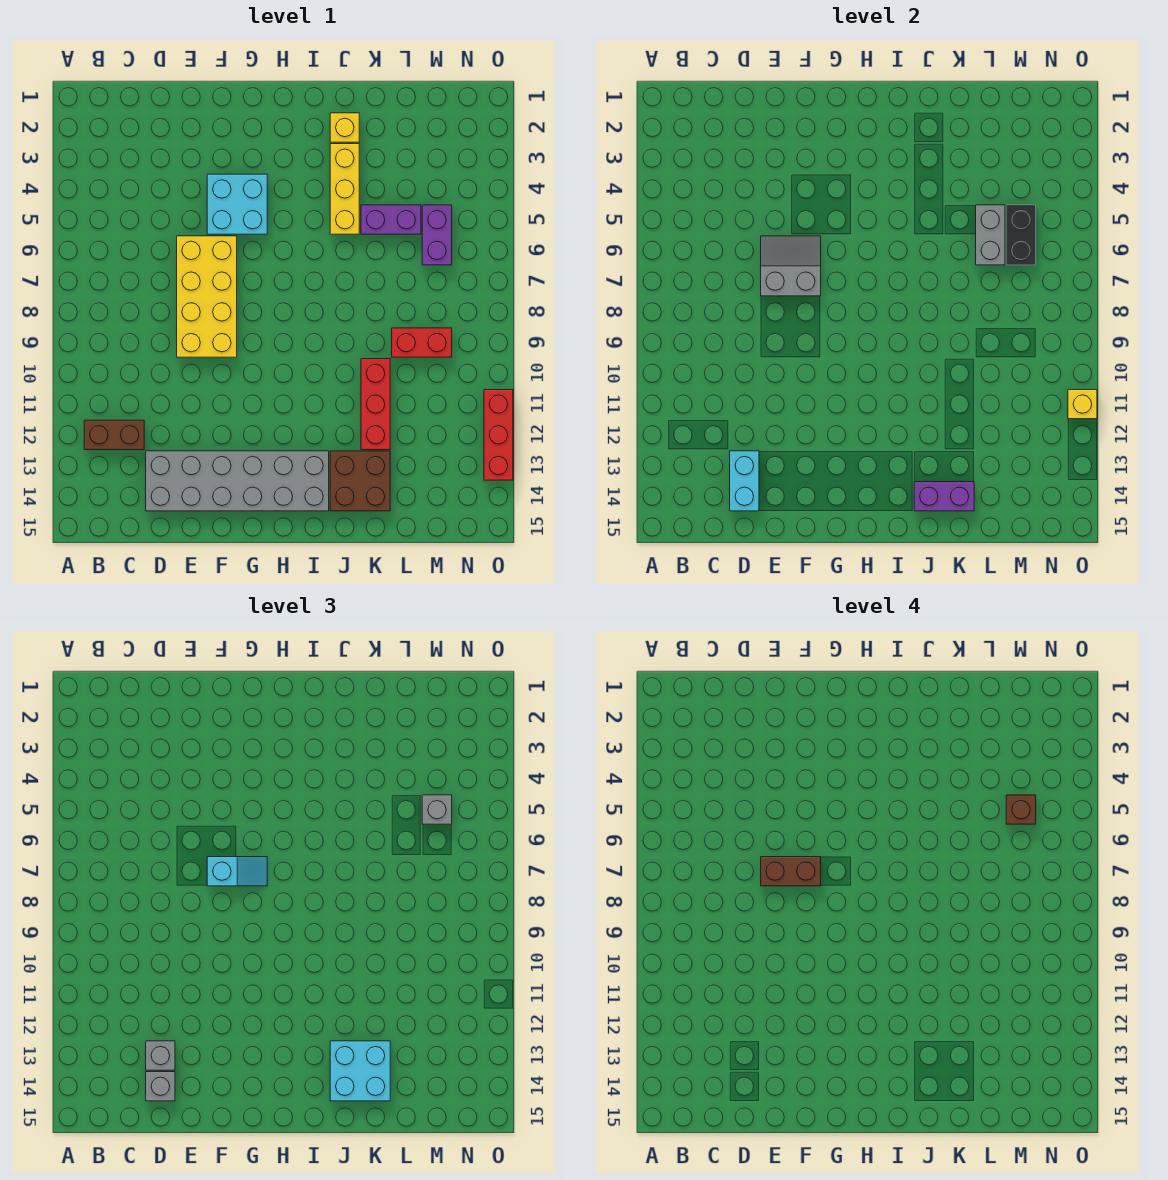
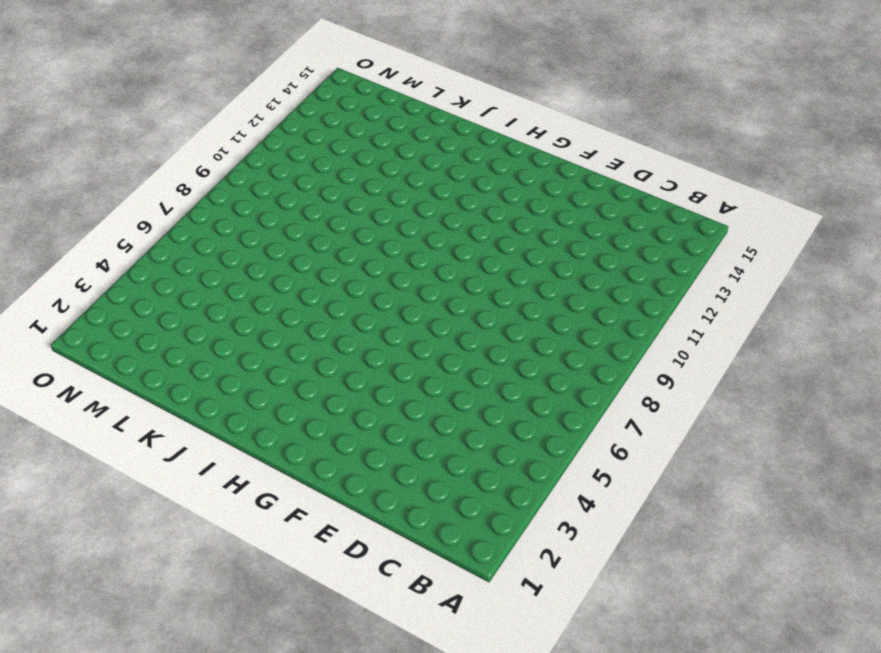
none -> brown brick B12:C12 level 1
none -> grey brick D13:I14 level 1
none -> yellow brick E6:F9 level 1

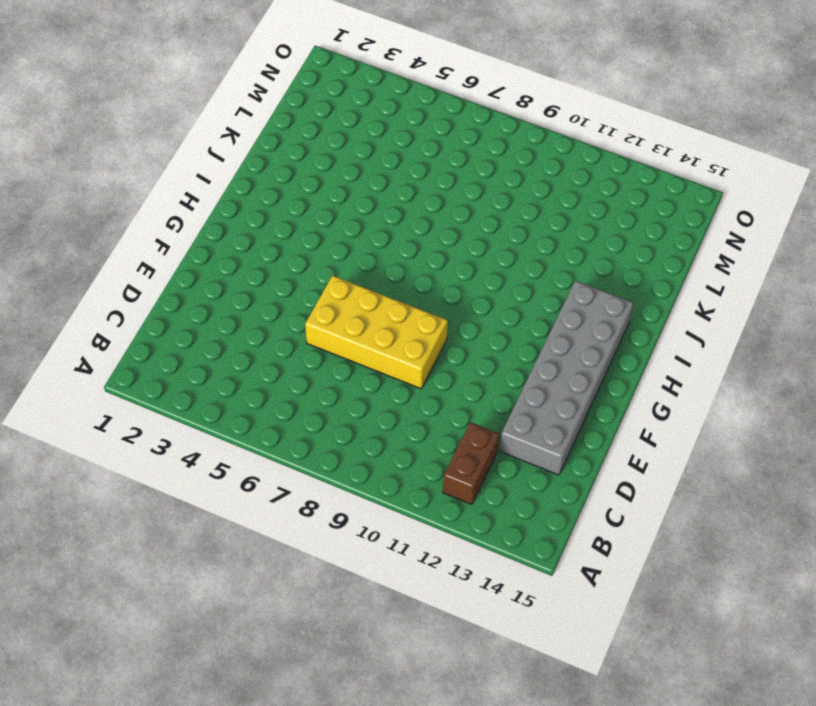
none -> cyan brick F4:G5 level 1
none -> yellow brick J2 level 1
none -> yellow brick J3:J5 level 1

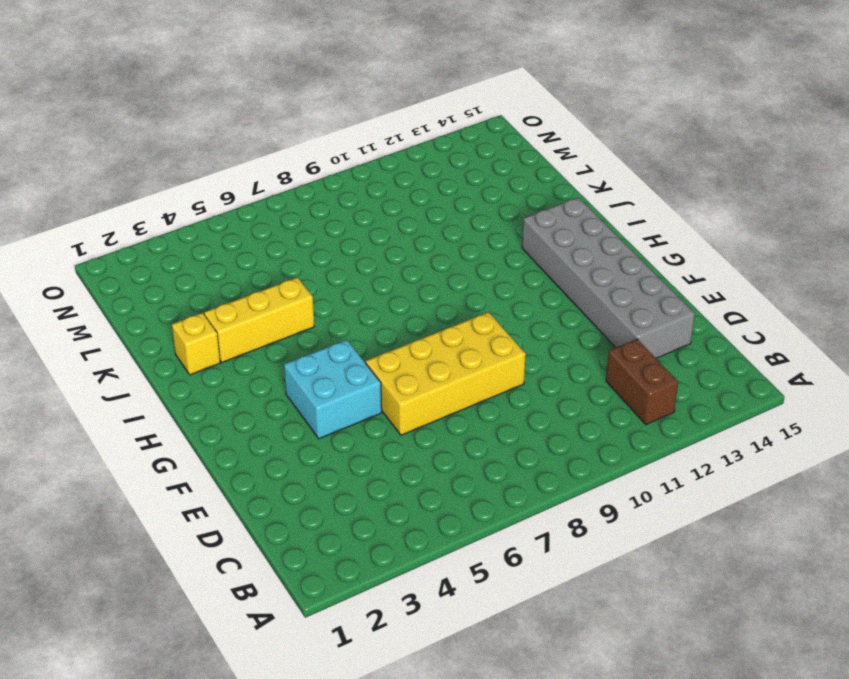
none -> brown brick J13:K14 level 1
none -> purple brick K5:L5 level 1
none -> red brick K10:K12 level 1

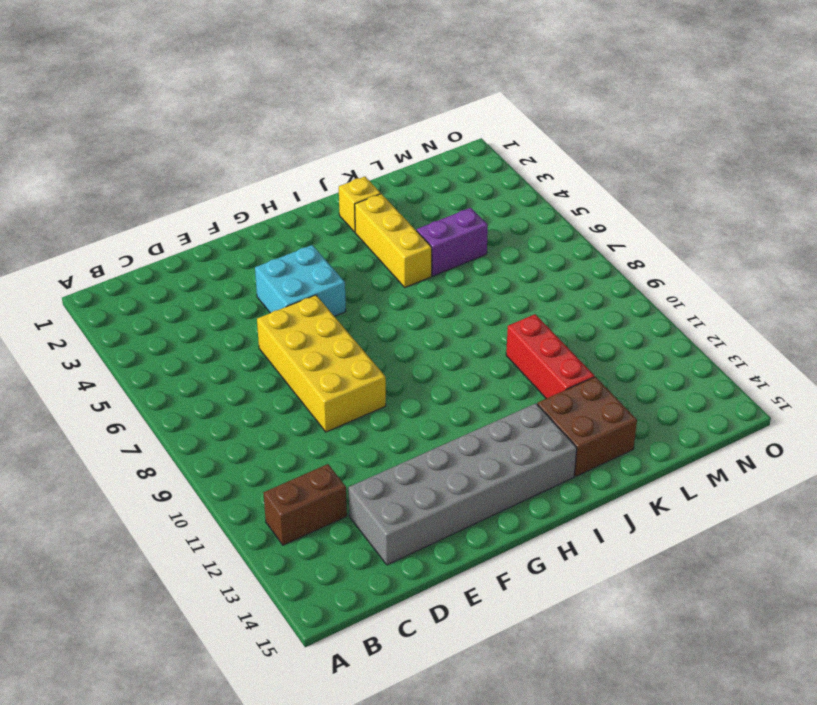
none -> red brick L9:M9 level 1
none -> purple brick M5:M6 level 1
none -> red brick O11:O13 level 1

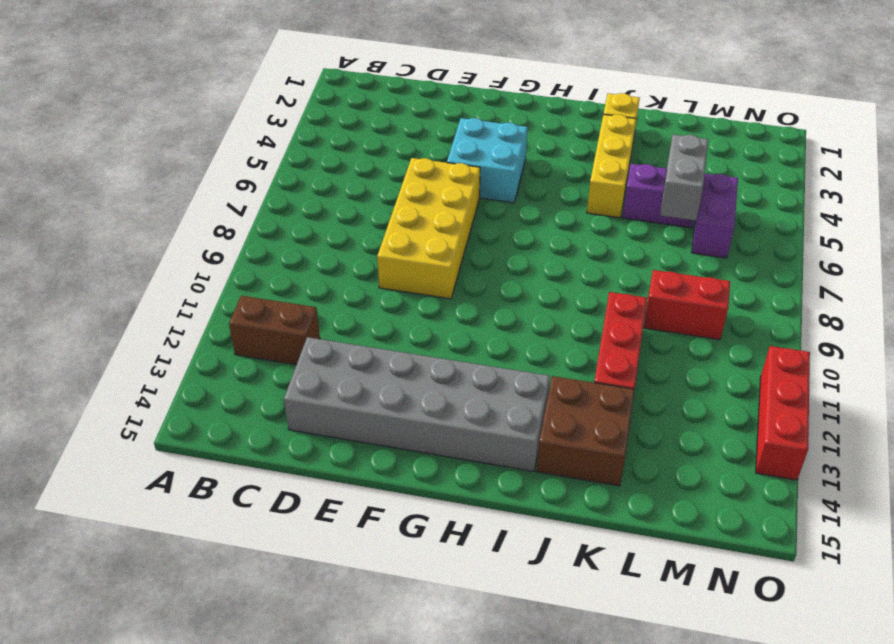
none -> cyan brick D13:D14 level 2
none -> grey slope E6:F7 level 2 top 7
none -> purple brick J14:K14 level 2

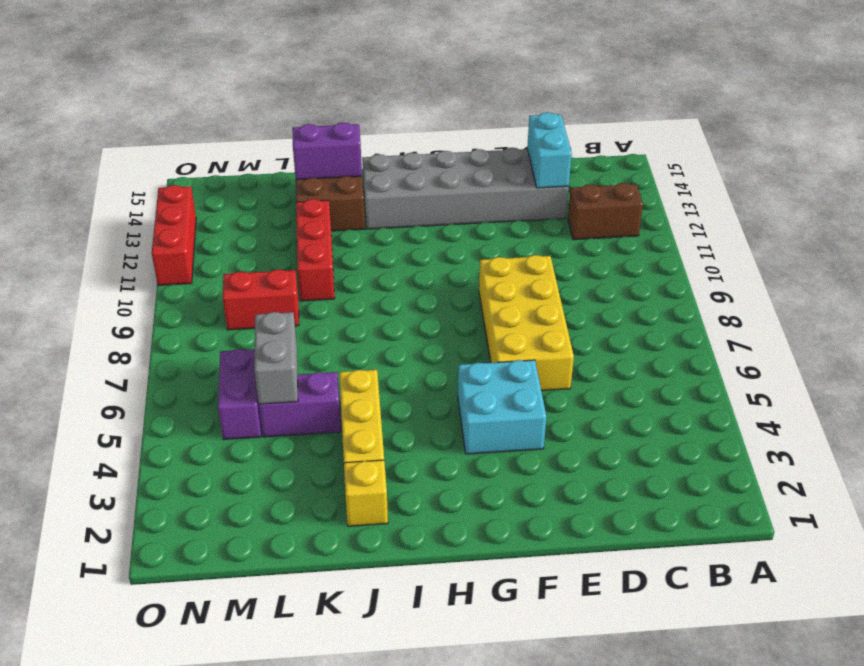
none -> grey slope E6:F7 level 2 top 7
none -> black brick M5:M6 level 2
none -> yellow brick O11 level 2

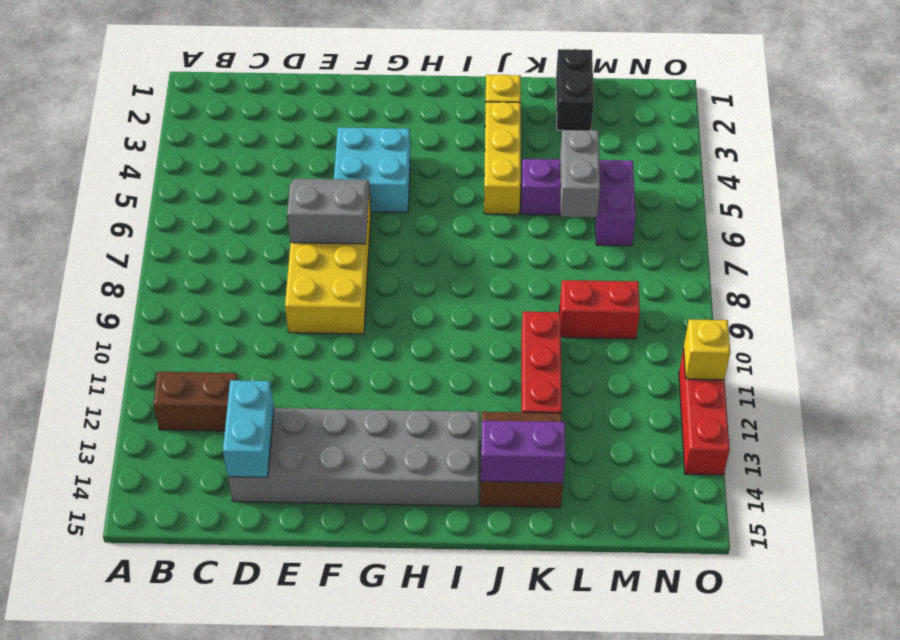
black brick L1:L2 level 1 -> black brick M5:M6 level 2
none -> grey brick D13 level 3
none -> grey brick D14 level 3
none -> cyan slope F7:G7 level 3 top F

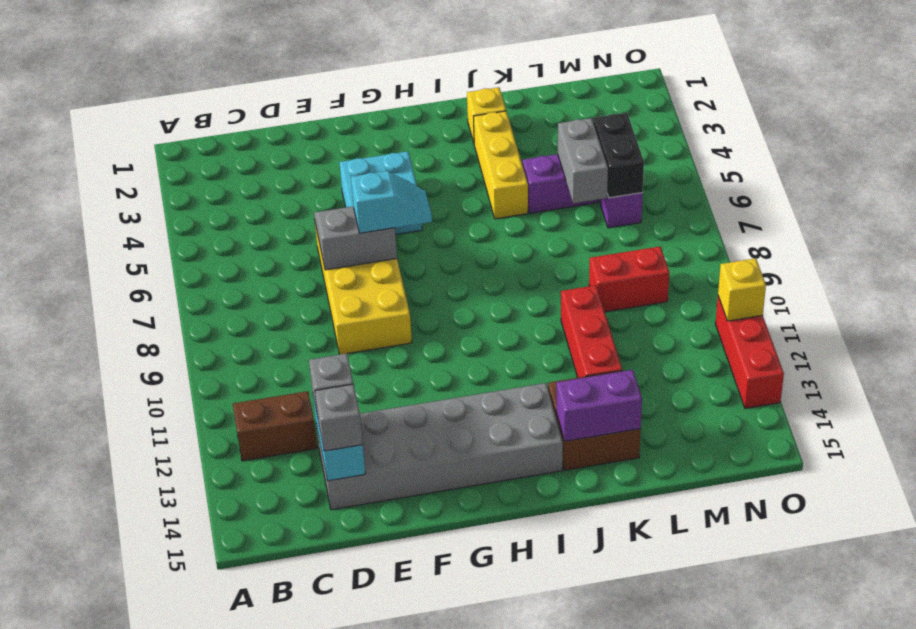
none -> cyan brick J13:K14 level 3
none -> grey brick M5 level 3
none -> brown brick E7:F7 level 4

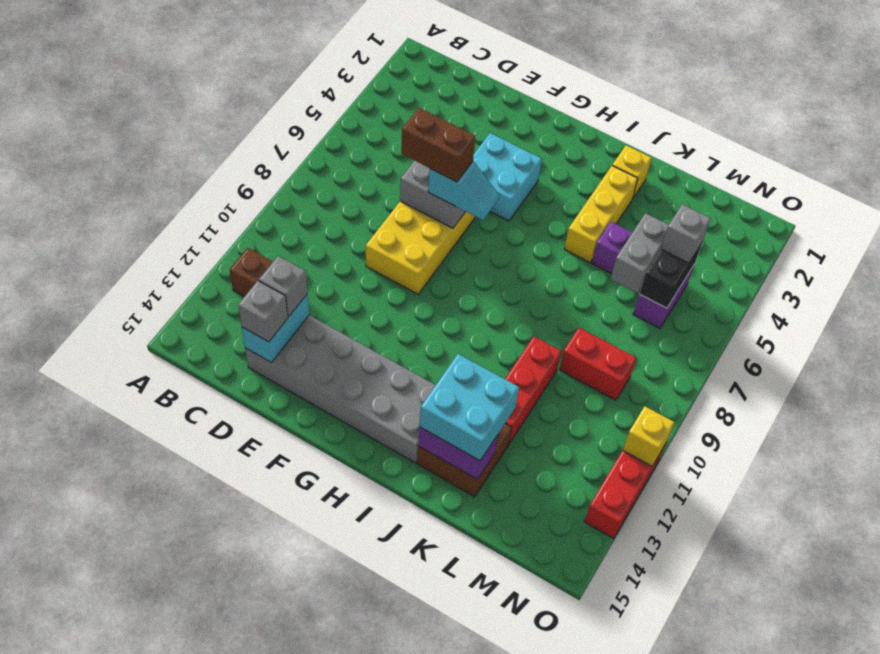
none -> brown brick M5 level 4

